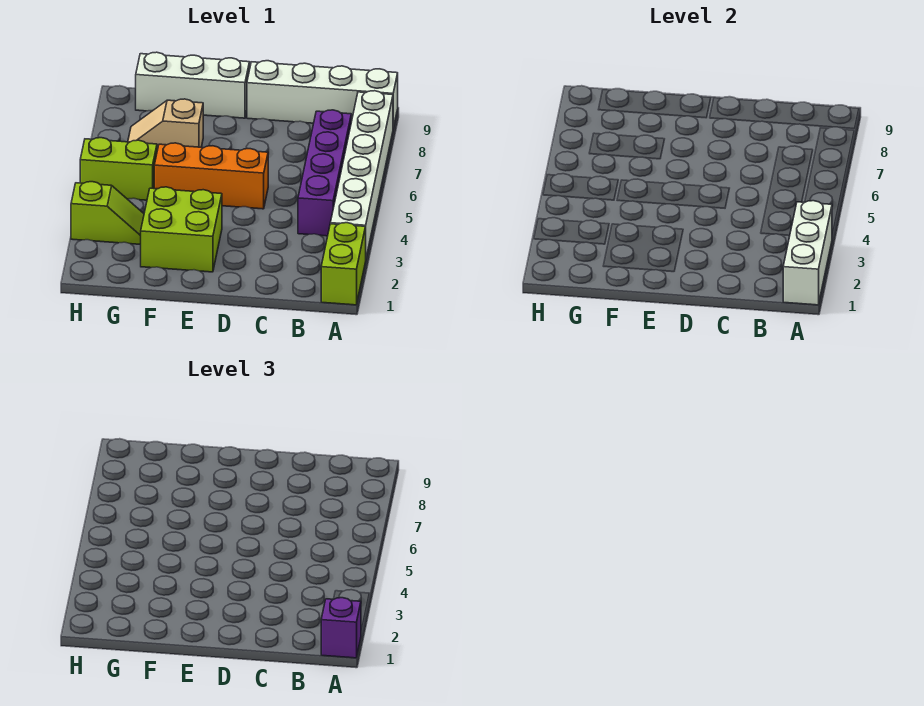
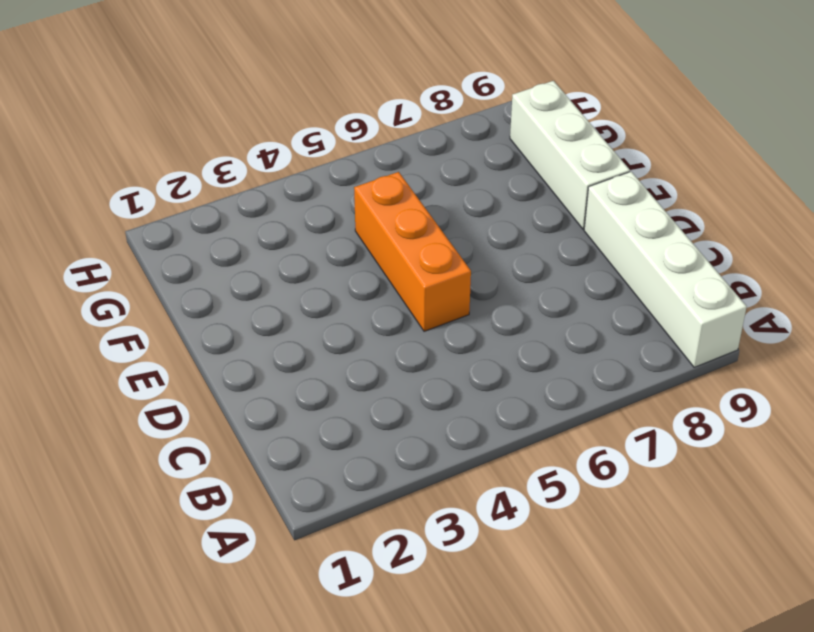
none -> lime brick A1:A2 level 1
none -> white brick A3:A8 level 1
none -> purple brick B4:B7 level 1

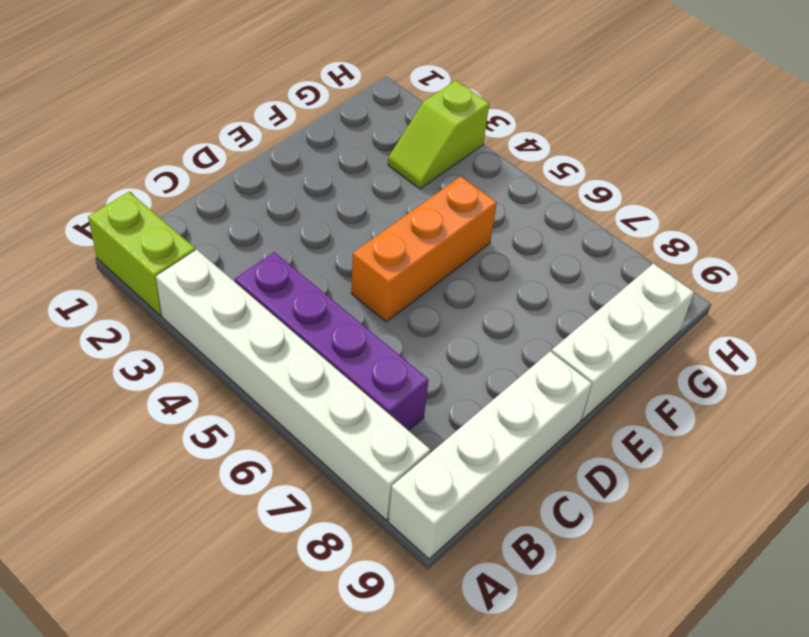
none -> lime brick E2:F3 level 1
none -> tan slope F7:G7 level 1 top F
none -> lime brick G5:H5 level 1

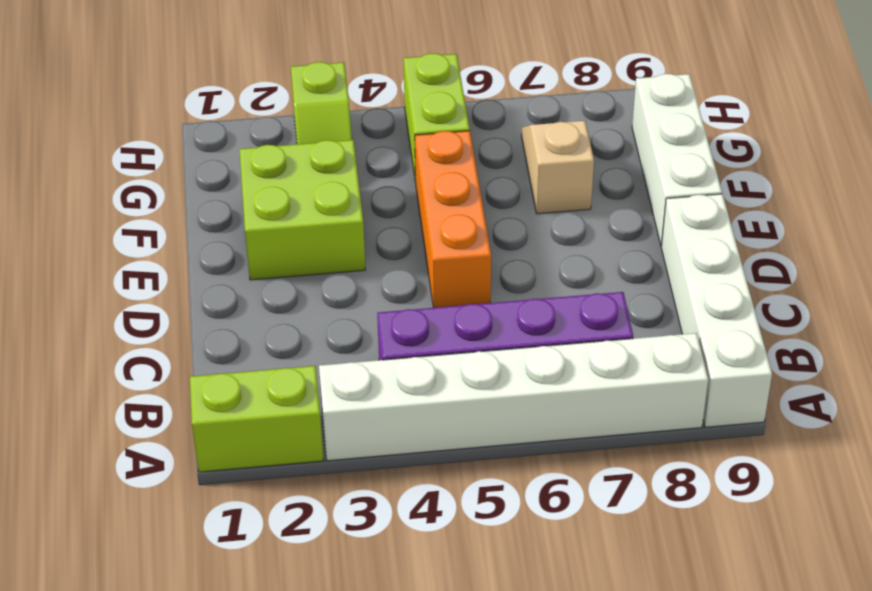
none -> white brick A1:A3 level 2
none -> purple brick A1 level 3

